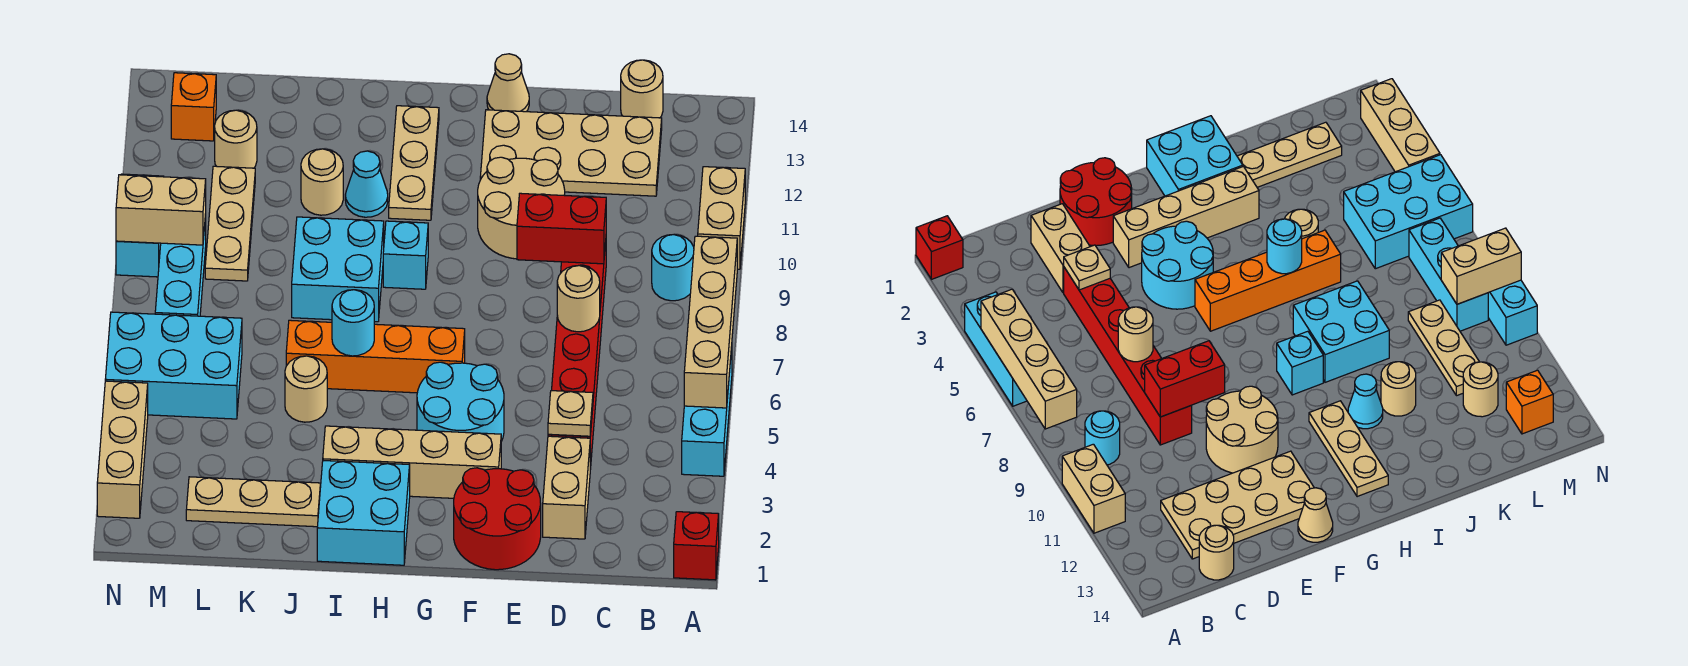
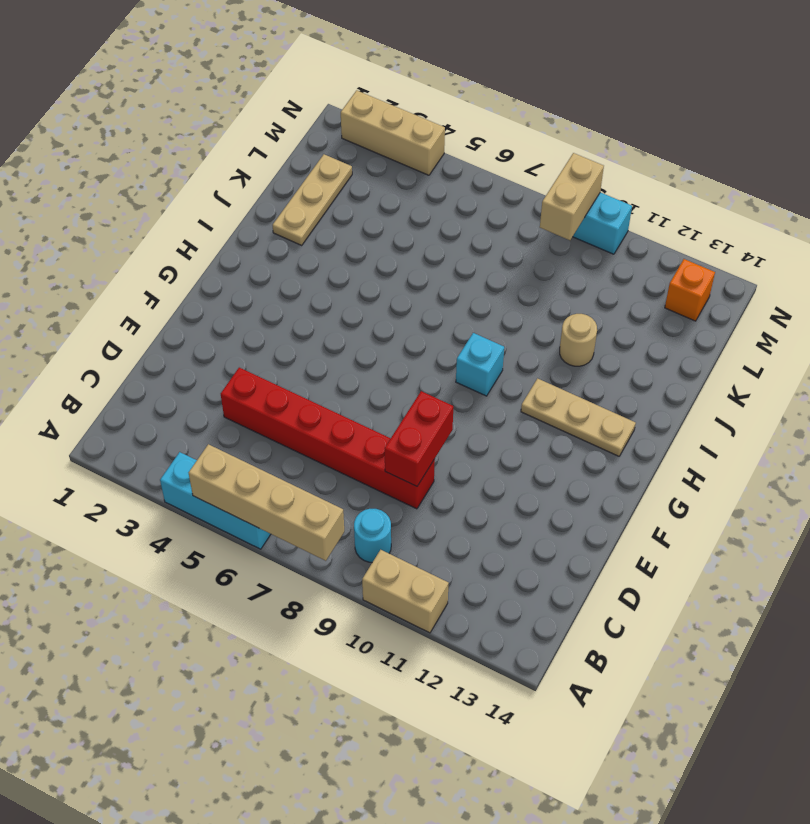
none -> red brick A1 level 1
none -> tan plate C12:F13 level 1
none -> tan round brick C14 level 1
none -> tan brick D2:D3 level 1

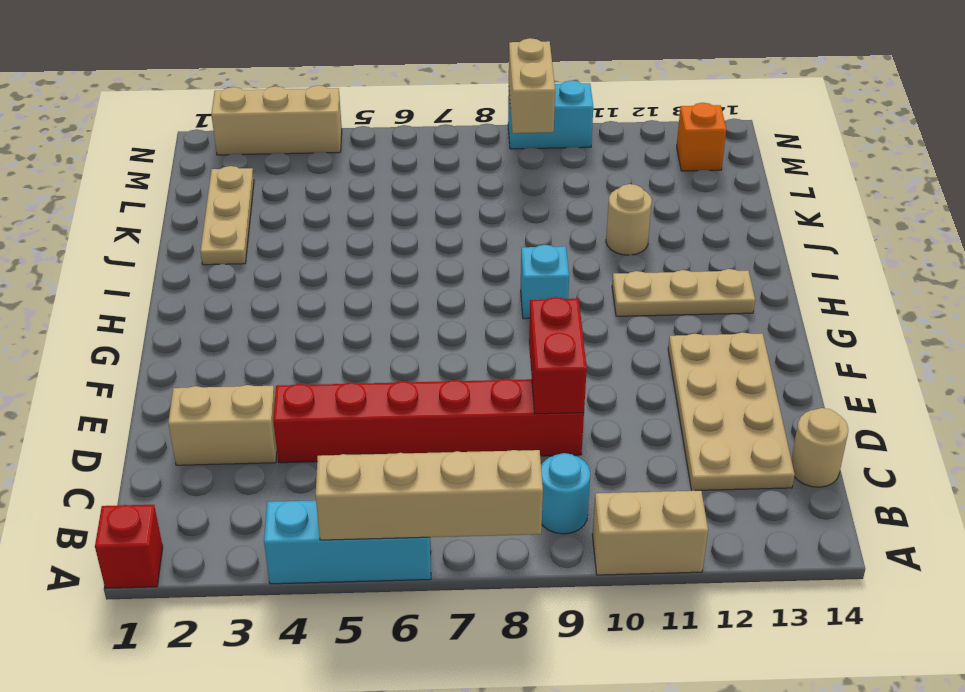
none -> red round brick E1:F2 level 1
none -> tan round brick E10:F11 level 1
none -> tan brick F3:I3 level 1
none -> cyan round brick F4:G5 level 1

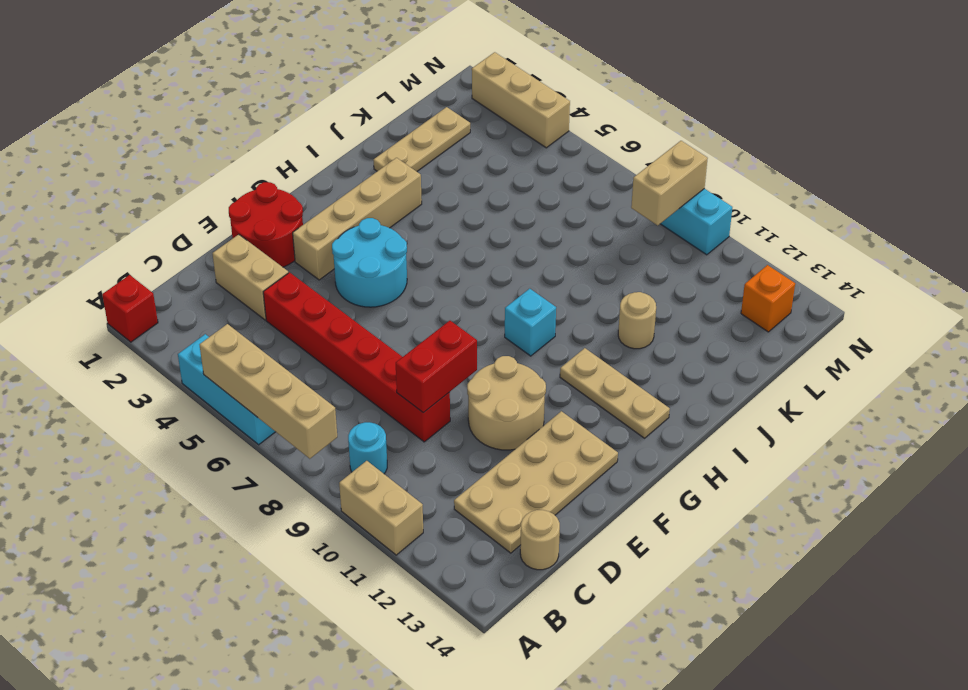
none -> tan cone F14 level 1
none -> orange brick G6:J6 level 1
none -> cyan brick H1:I2 level 1
none -> cyan brick I8:J9 level 1

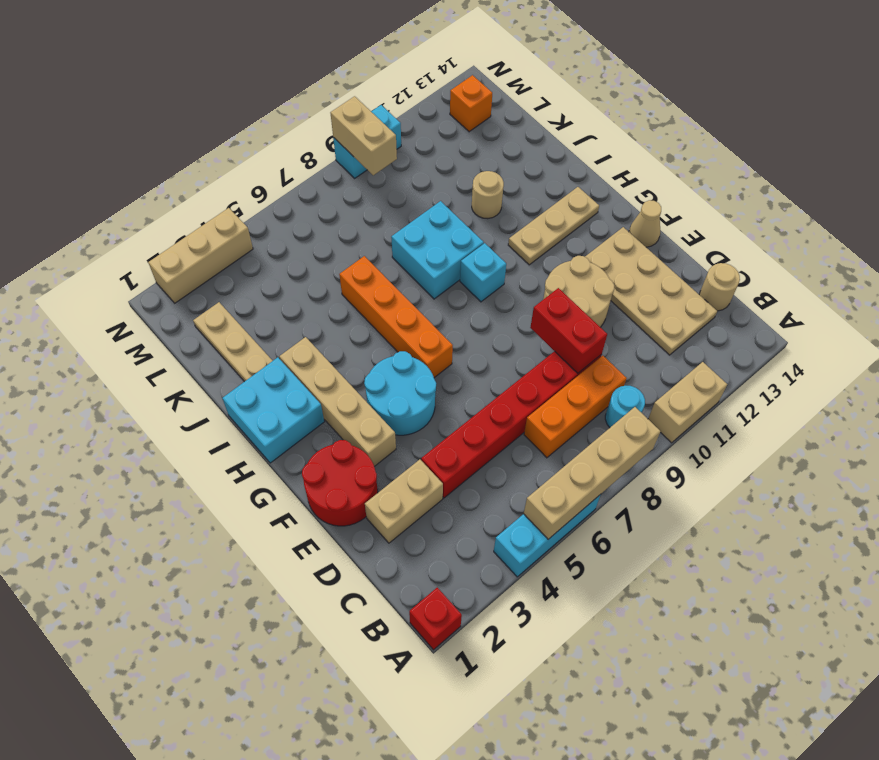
orange brick C7:C9 level 1 -> none
none -> cyan cone I11 level 1
none -> tan round brick J5 level 1
none -> cyan brick L5:N6 level 1
none -> tan plate L9:L11 level 1

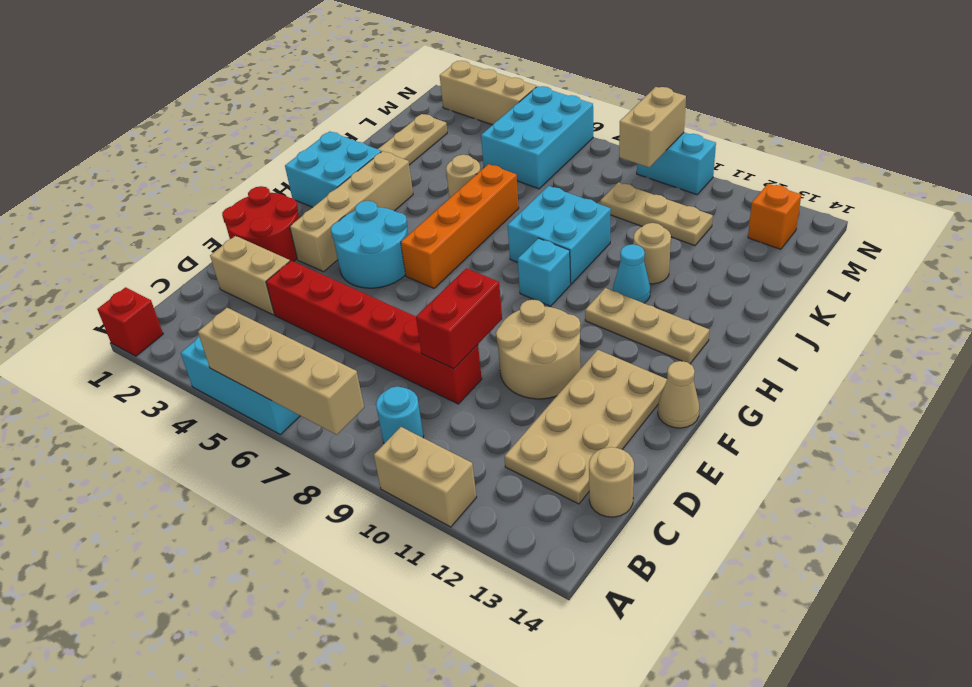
none -> tan round brick L12 level 1
none -> cyan brick M7:M9 level 1
none -> tan plate D4 level 2
none -> tan round brick D7 level 2

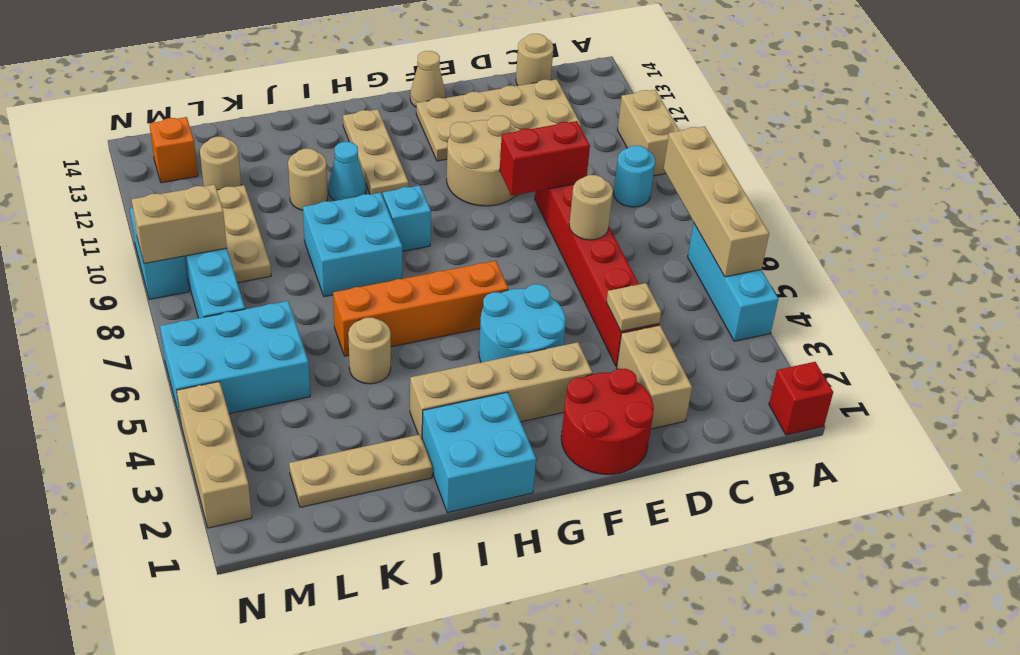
none -> cyan round brick I6 level 2

